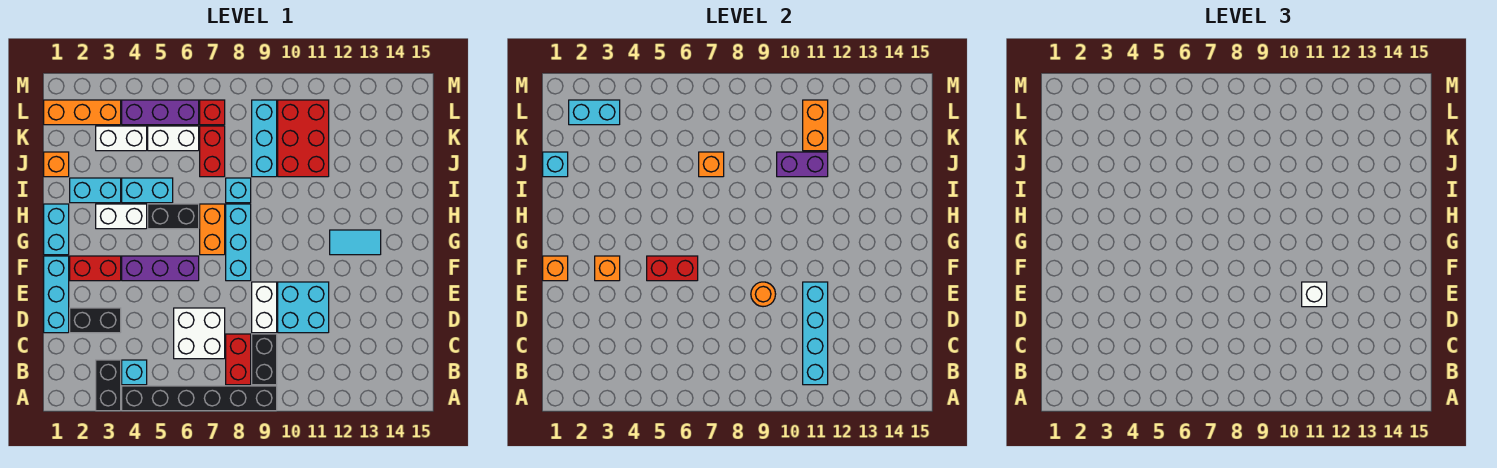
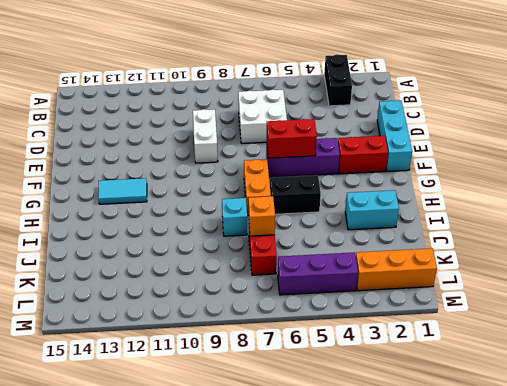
none -> black brick A4:A9 level 1
none -> cyan brick B4 level 1
none -> red brick B8:C8 level 1
none -> black brick B9:C9 level 1

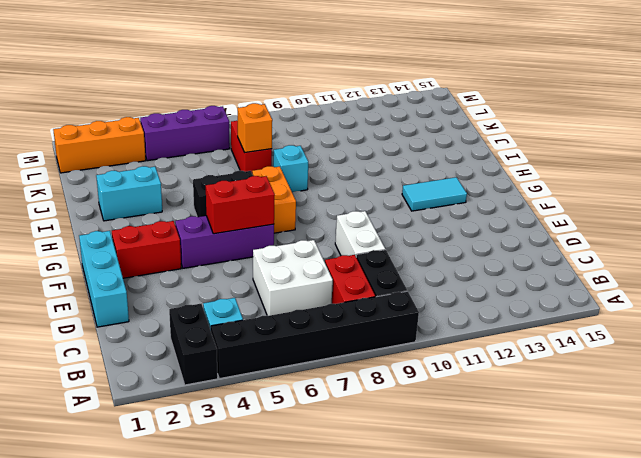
none -> black brick D2:D3 level 1
none -> cyan brick D10:E11 level 1
none -> cyan brick F8:H8 level 1
none -> cyan brick G1:H1 level 1

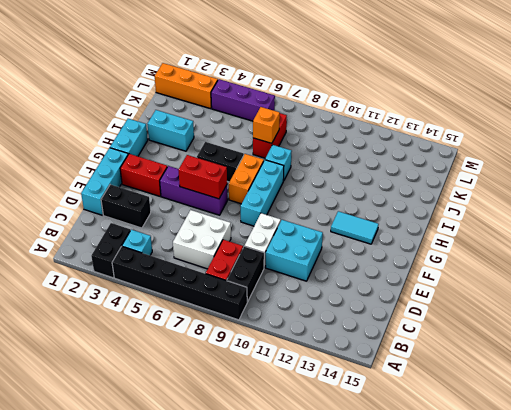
none -> white brick H3:H4 level 1
none -> cyan brick I4:I5 level 1
none -> orange brick J1 level 1
none -> cyan brick J9:L9 level 1

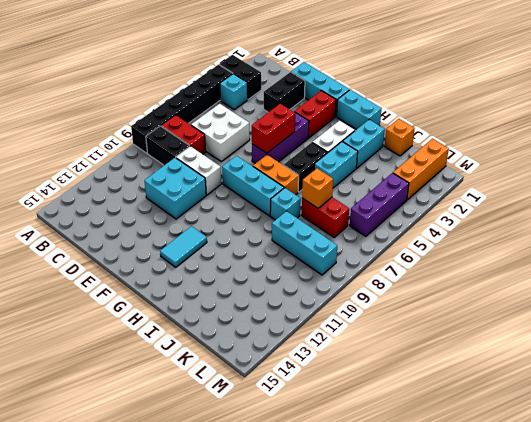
none -> red brick J10:L11 level 1
none -> white brick K3:K4 level 1
none -> white brick K5:K6 level 1
none -> red brick L7 level 1

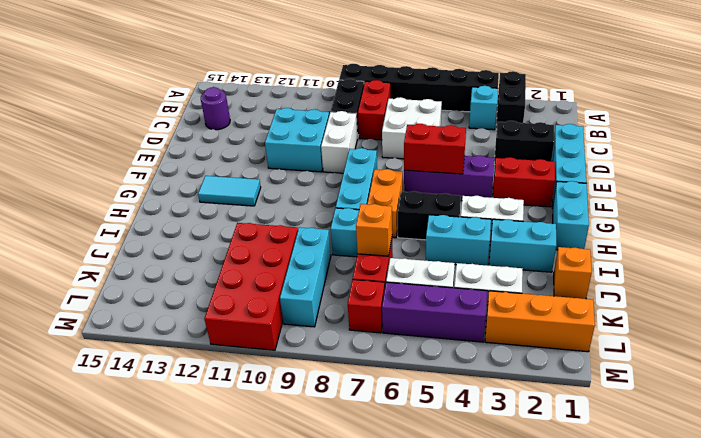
purple round brick C14 level 1 -> none
red brick J10:M11 level 1 -> red brick J10:L11 level 1
none -> cyan brick B11:E11 level 2
none -> orange round brick E9 level 2
none -> orange brick F1 level 2
none -> orange brick F3 level 2

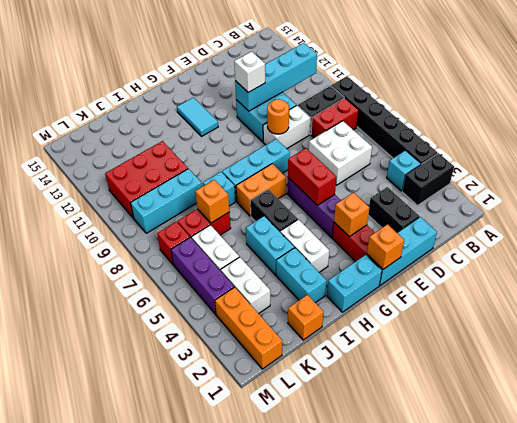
none -> cyan brick J1 level 2
none -> purple brick J10:J11 level 2
none -> orange brick K11:L11 level 2
none -> cyan brick L2:L3 level 2

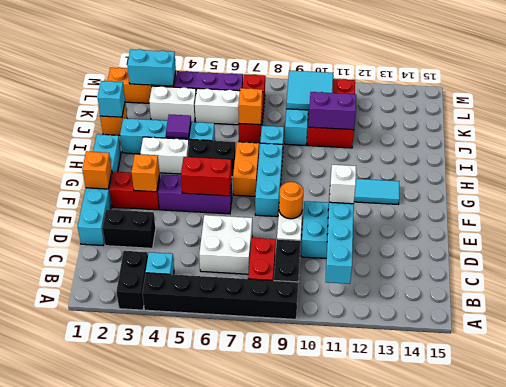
purple tile I4 level 2 -> none
cyan tile K9:L10 level 2 -> none
none -> orange brick K11:L11 level 2

